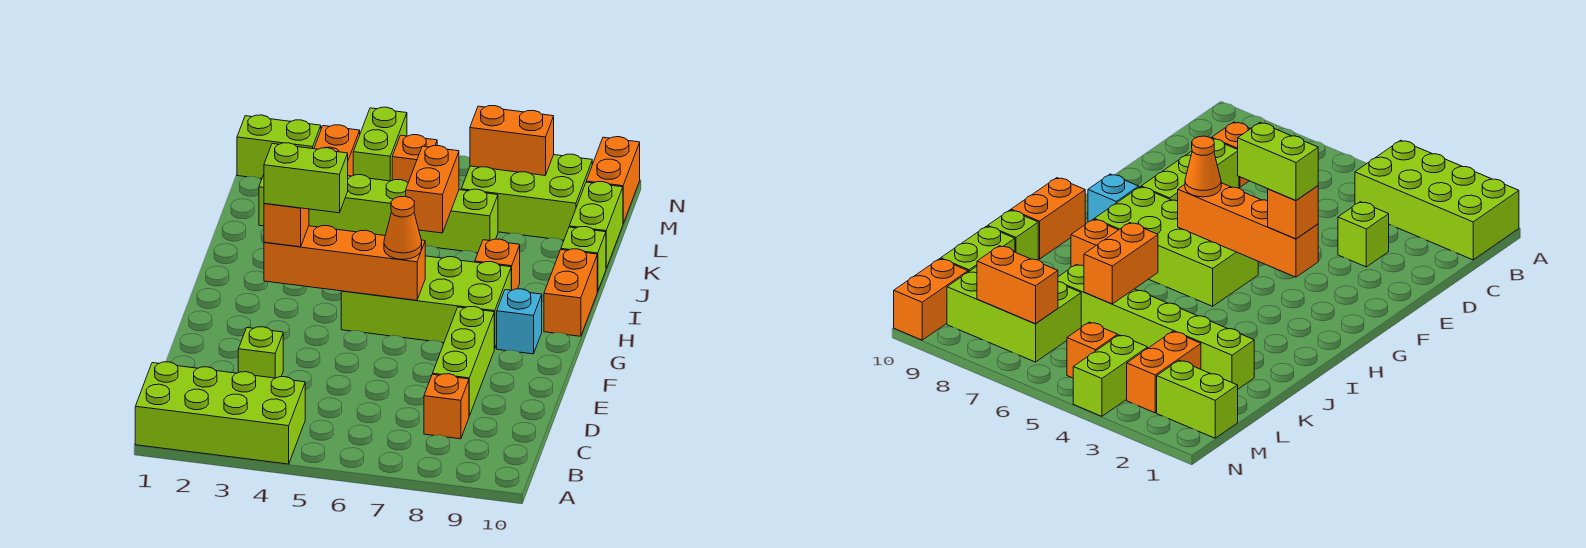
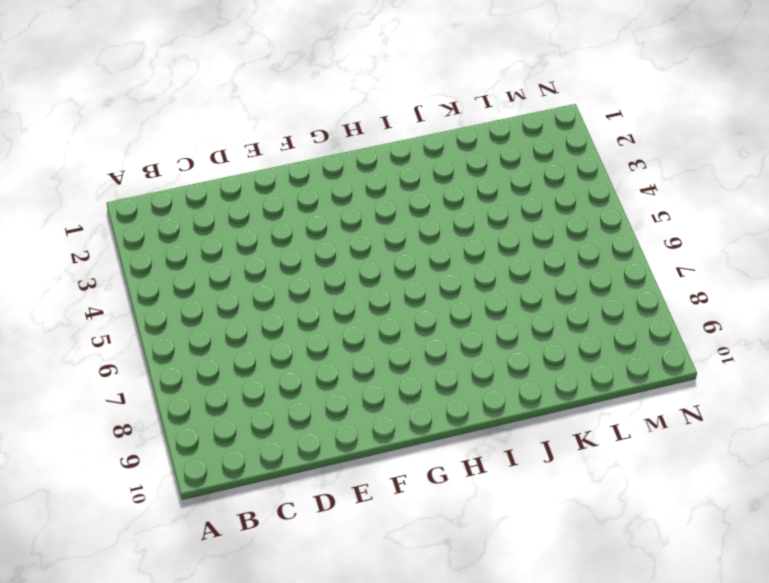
none -> lime brick A1:B4 level 1
none -> orange brick C8 level 1
none -> lime brick D3 level 1

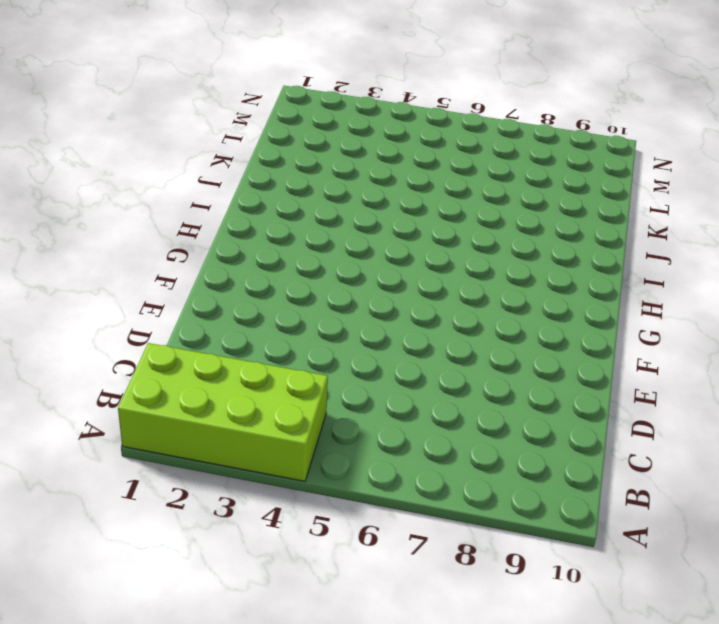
none -> orange brick C8 level 1
none -> lime brick D3 level 1
none -> lime brick D8:F8 level 1

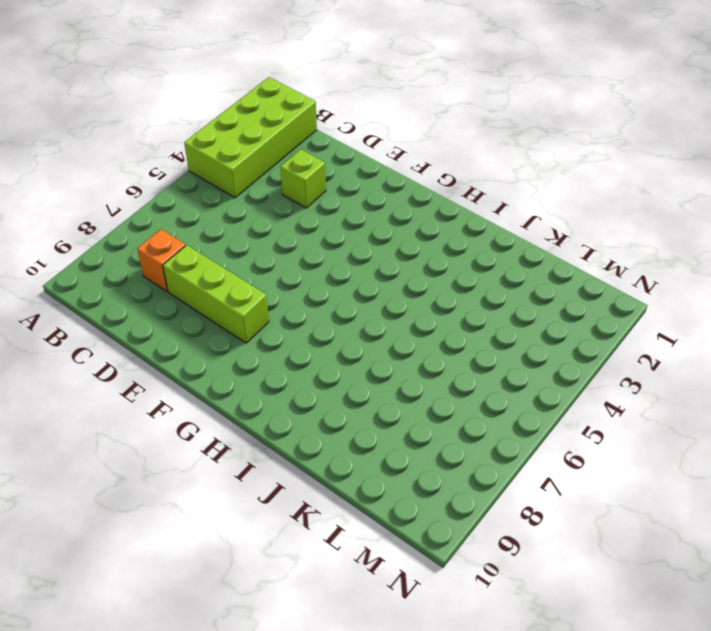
none -> lime brick G5:H8 level 1
none -> cyan brick G9 level 1
none -> orange brick H10:I10 level 1

